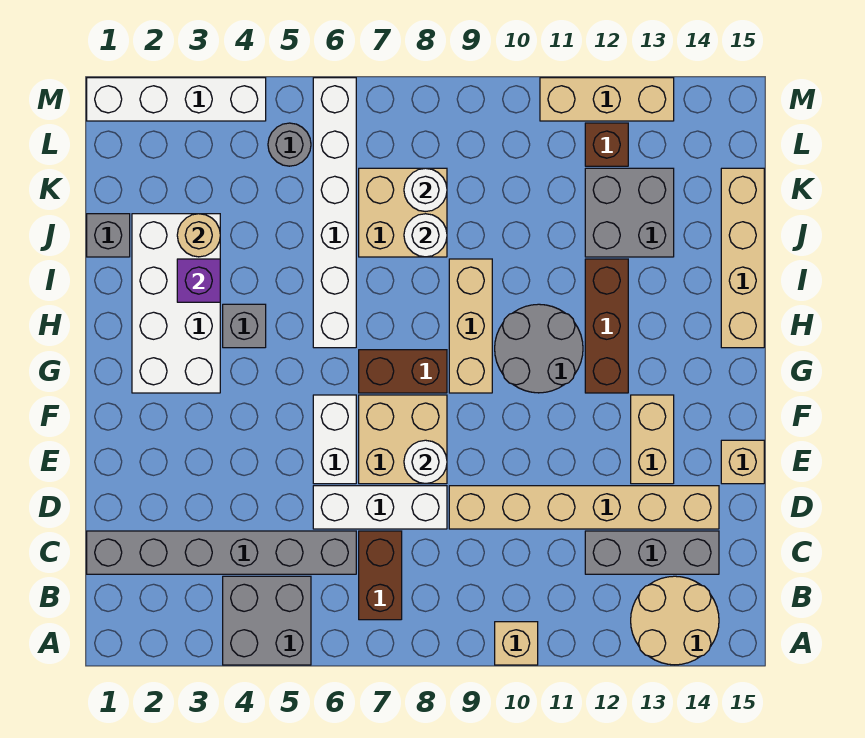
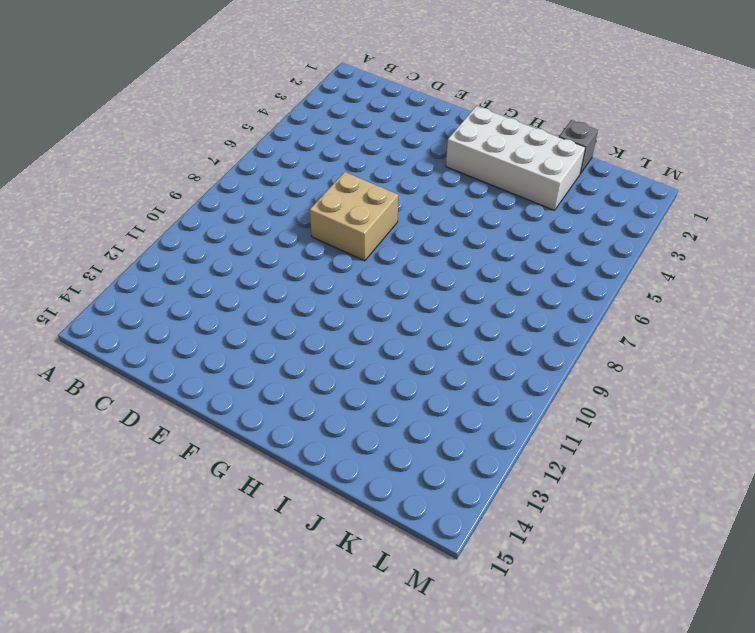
none -> grey brick A4:B5 level 1
none -> tan brick A10 level 1
none -> tan round brick A13:B14 level 1
none -> brown brick B7:C7 level 1

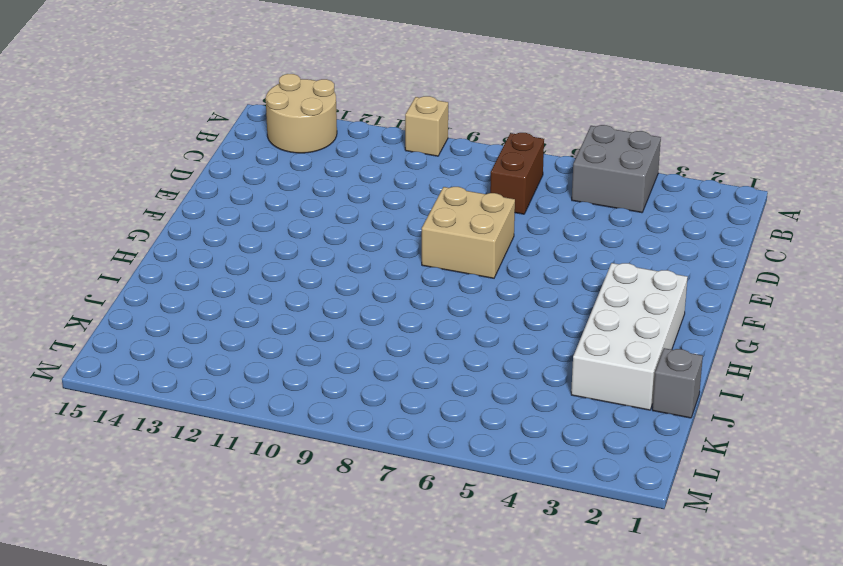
none -> grey brick C1:C6 level 1
none -> grey brick C12:C14 level 1
none -> white brick D6:D8 level 1
none -> tan brick D9:D14 level 1

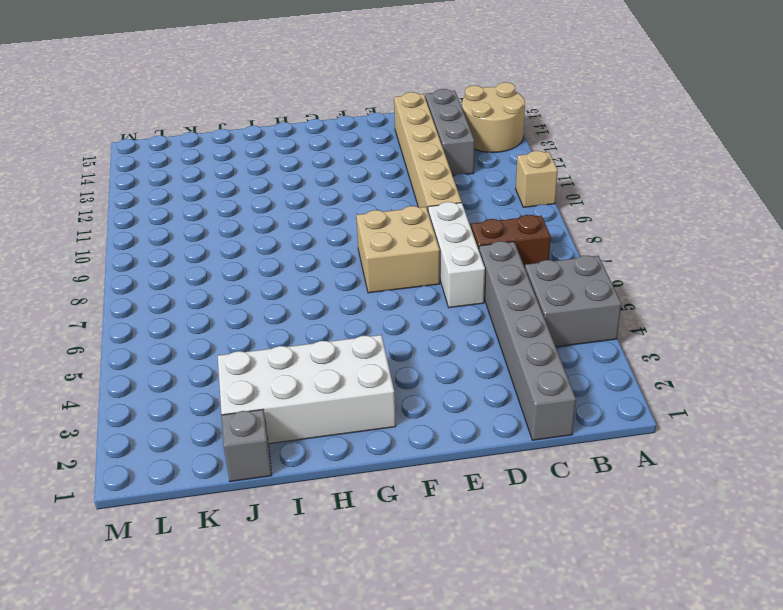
none -> white brick E6:F6 level 1
none -> tan brick E13:F13 level 1
none -> tan brick E15 level 1
none -> brown brick G7:G8 level 1

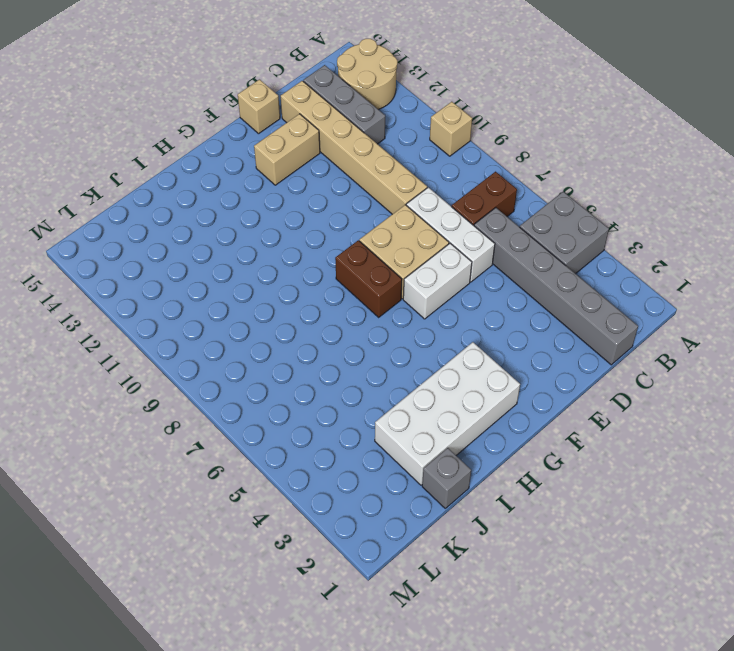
none -> tan brick G9:I9 level 1
none -> grey round brick G10:H11 level 1
none -> brown brick G12:I12 level 1
none -> grey brick H4 level 1

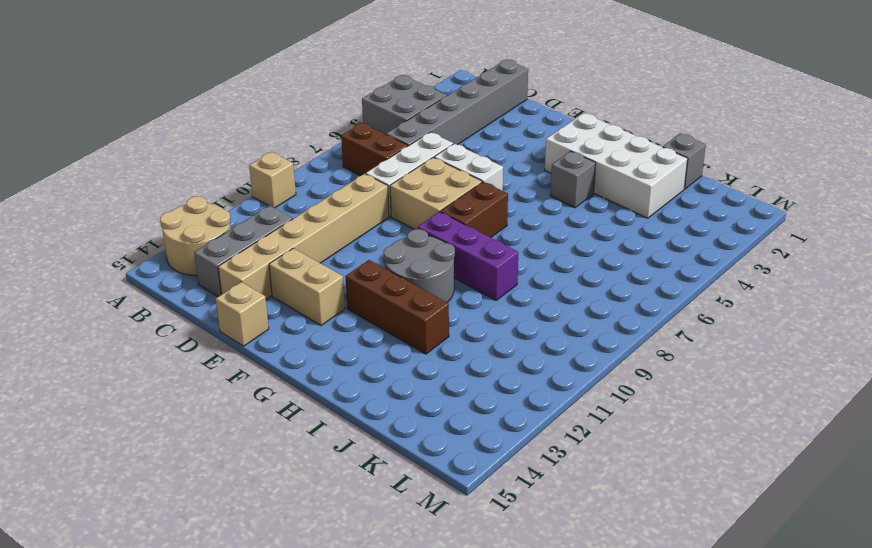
purple brick G9:I9 level 1 -> tan brick G9:I9 level 1
none -> white brick H6:M6 level 1
none -> tan brick H15:K15 level 1
none -> tan brick J7:K8 level 1
none -> grey brick J12:K13 level 1

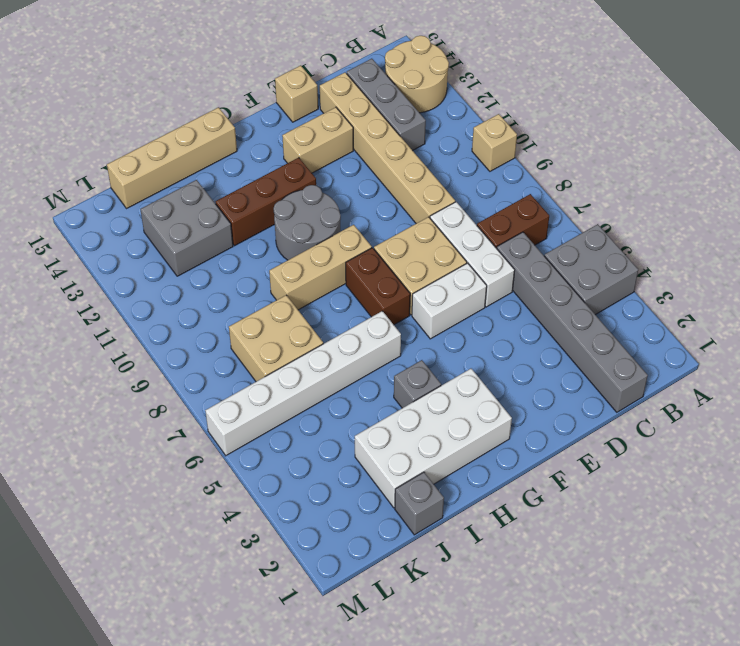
none -> grey round brick L5 level 1
none -> brown brick L12 level 1
none -> white brick M1:M4 level 1
none -> tan brick M11:M13 level 1

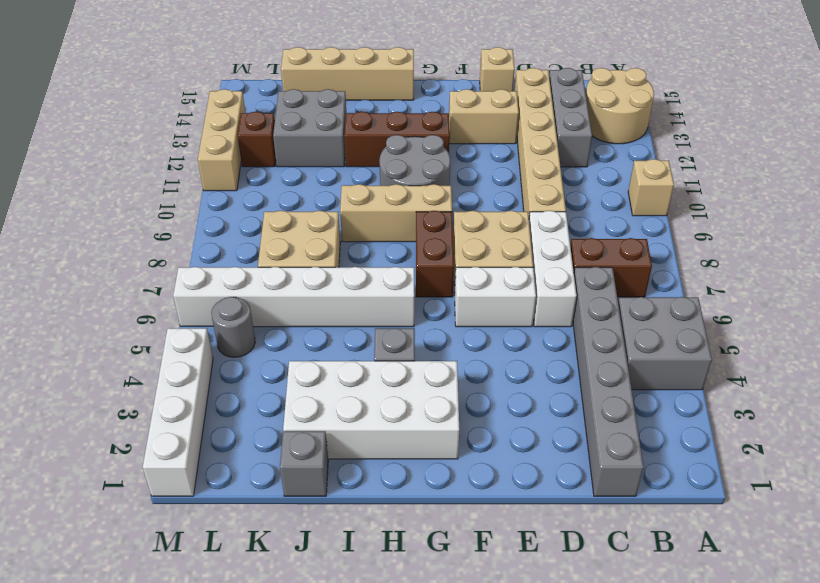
none -> white round brick E8 level 2
none -> purple brick I3 level 2
none -> tan round brick J3 level 2
none -> white round brick J8 level 2

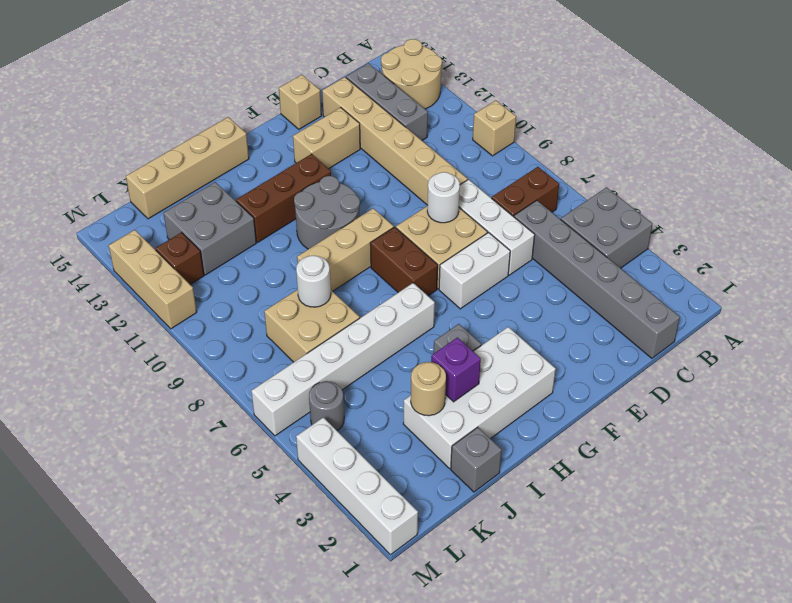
none -> white round brick K8 level 2

